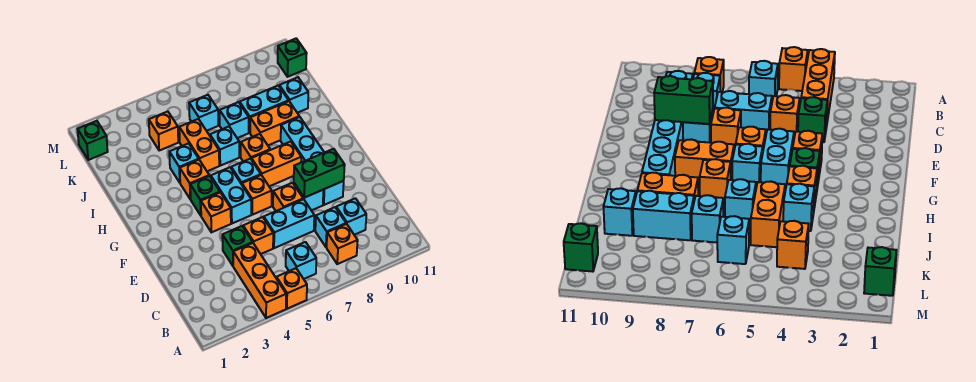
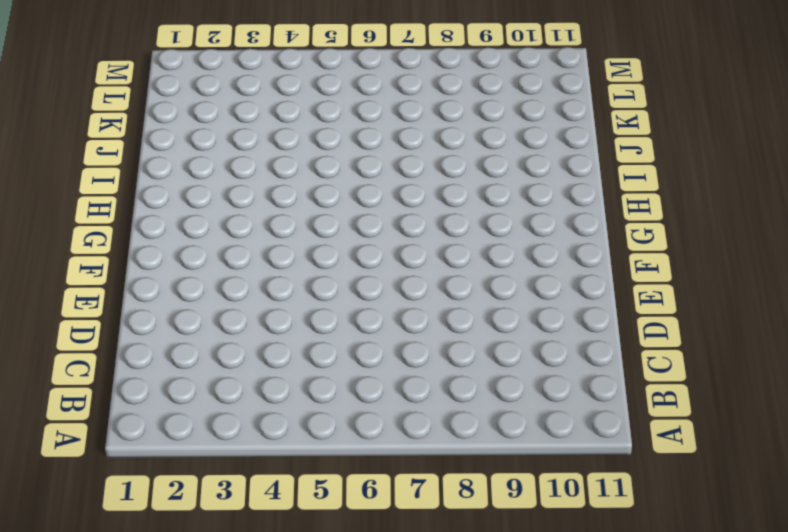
none -> orange brick A4:C4 level 1
none -> orange brick A5 level 1
none -> cyan brick B6 level 1
none -> orange brick B8 level 1

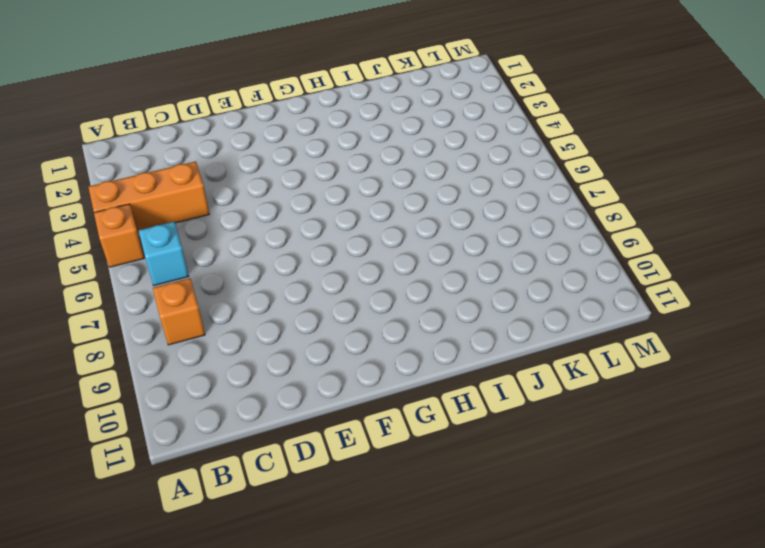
none -> cyan brick C8 level 1
none -> cyan brick C9 level 1
none -> green brick D4 level 1
none -> orange brick D5 level 1

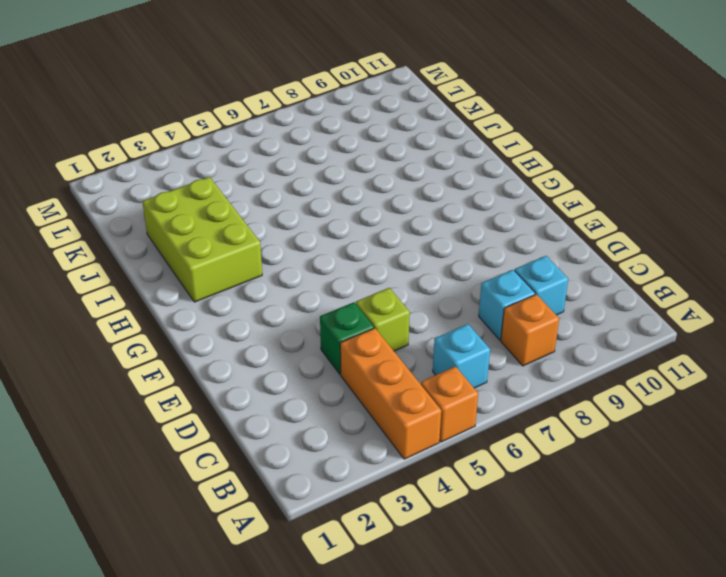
lime brick D5 level 1 -> orange brick D5 level 1
lime brick H2:J3 level 1 -> none
none -> cyan brick D6:D7 level 1
none -> orange brick E7 level 1
none -> cyan brick E8 level 1
none -> cyan brick E9:H9 level 1

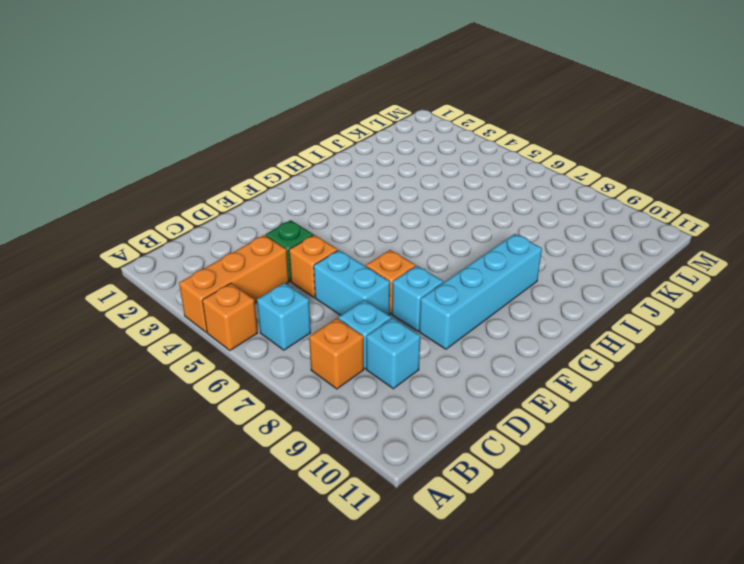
none -> orange brick F4 level 1
none -> cyan brick F5:G5 level 1
none -> orange brick F6 level 1
none -> green brick G4 level 1

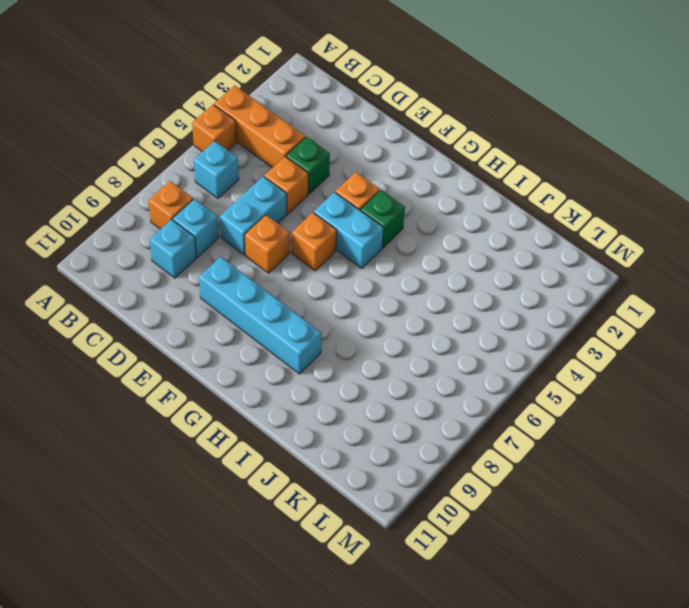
none -> cyan brick E8 level 1
none -> cyan brick G6 level 1
none -> orange brick G7:G8 level 1
none -> orange brick H4 level 1

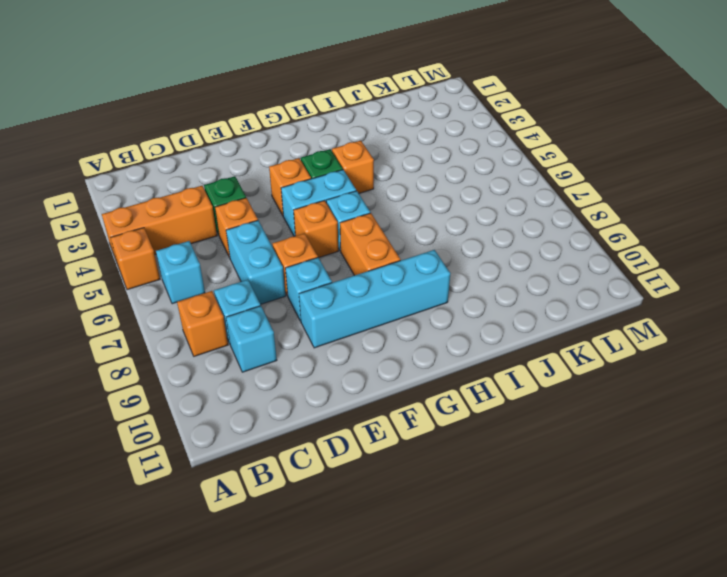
none -> orange brick H7 level 1
none -> cyan brick I4 level 1
none -> orange brick I5:J5 level 1
none -> cyan brick I6 level 1

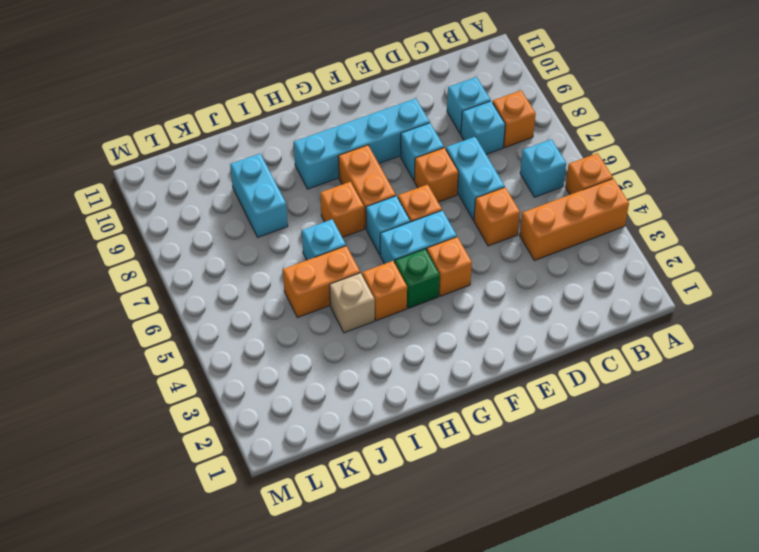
tan brick I4 level 1 -> cyan brick I4 level 1
none -> green brick D4 level 1
none -> orange brick I8:I9 level 1
none -> cyan brick J7 level 1
none -> cyan brick J10 level 1

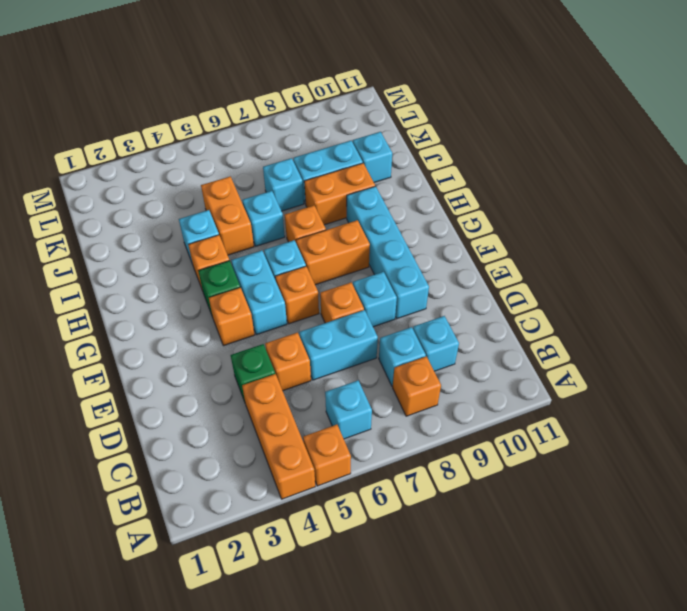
none -> orange brick K4 level 1
none -> cyan brick K6 level 1
none -> green brick L1 level 1
none -> green brick L11 level 1

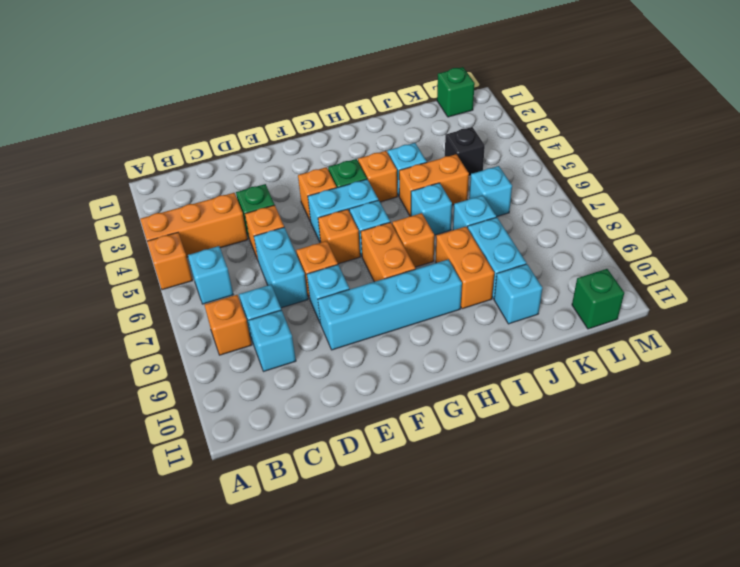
black brick K4 level 1 -> orange brick K4 level 1
none -> green brick E8:E9 level 2

